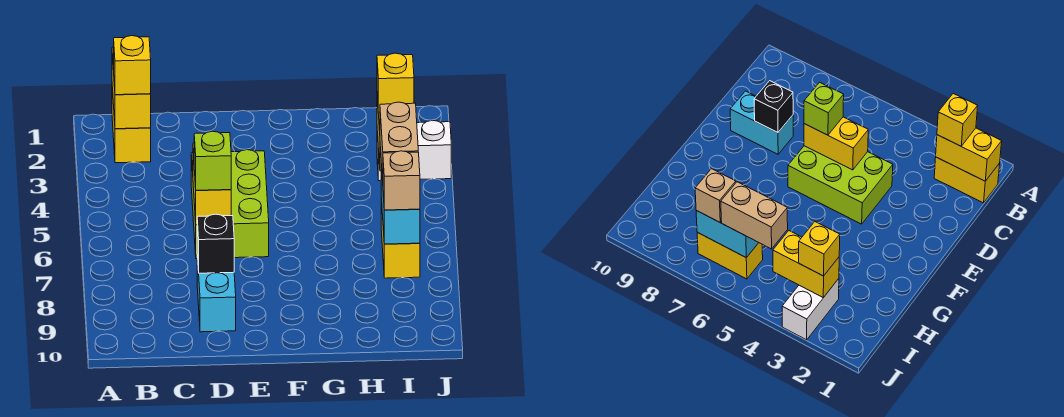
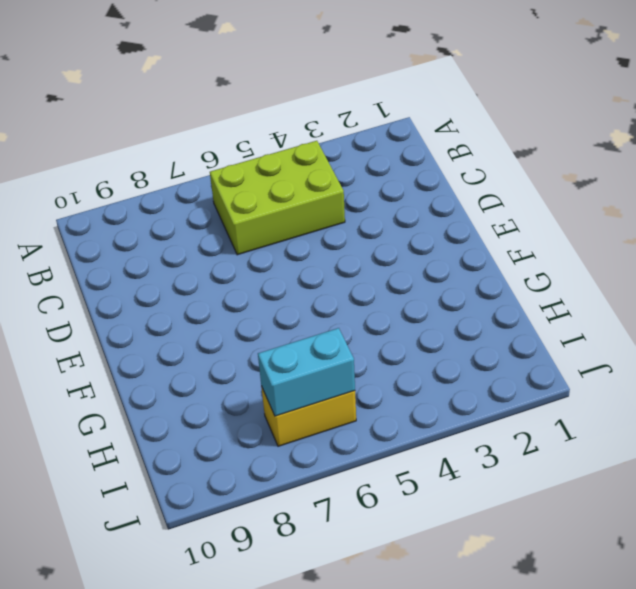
lime brick B4:C6 level 1 -> lime brick D4:E6 level 1
none -> yellow brick B1:B2 level 1
none -> cyan brick D8:D9 level 1
none -> white brick I3:J3 level 1

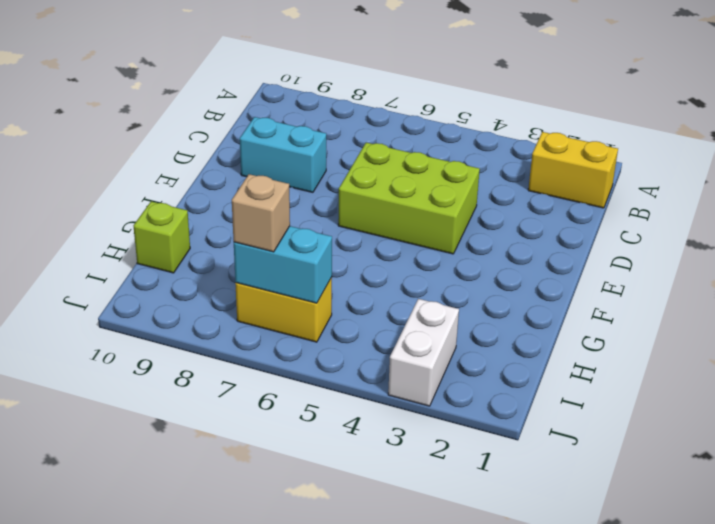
lime brick H10 level 1 -> lime brick D6 level 3
none -> yellow brick B1:B2 level 2
none -> yellow brick D5:D6 level 2
none -> black brick D8 level 2

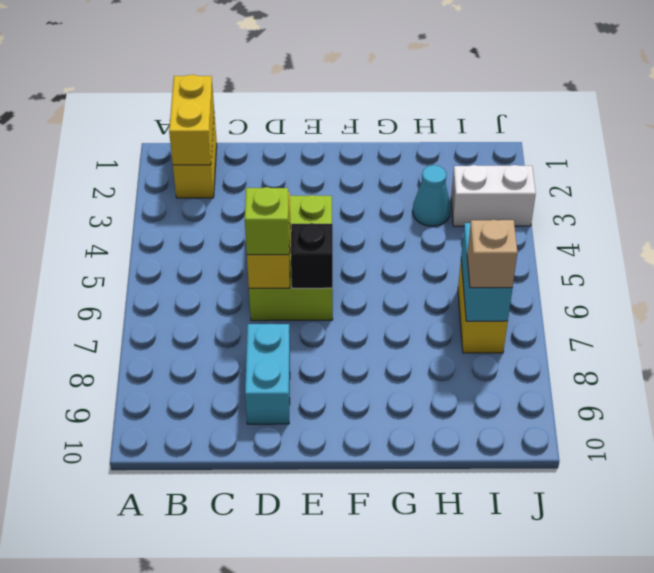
black brick E6 level 2 -> black brick D8 level 2
cyan cone H3 level 1 -> none
none -> yellow brick I3:I4 level 2
none -> yellow brick B2 level 3
none -> yellow brick I3 level 3

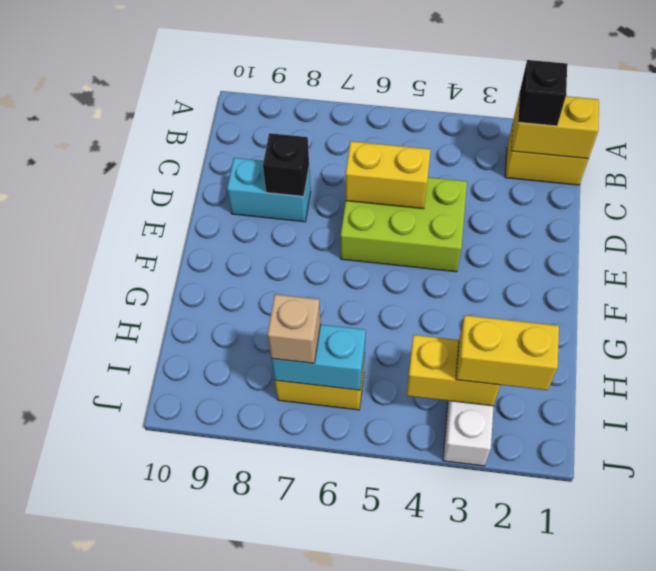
black brick B2 level 3 -> yellow brick B2 level 3
yellow brick I2:I3 level 3 -> yellow brick I3 level 3
none -> lime brick D6 level 3
none -> tan brick I5:I6 level 3

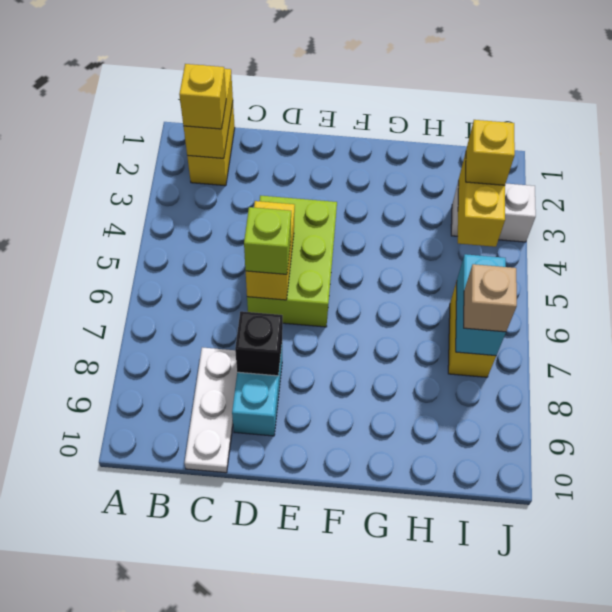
white plate C8:C10 level 1 -> none
none -> tan brick I5:I6 level 3

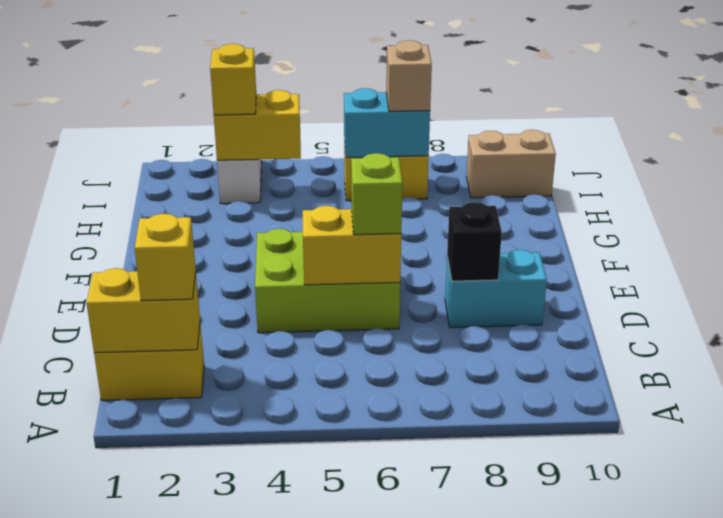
tan brick I9:I10 level 1 -> tan brick I5:I6 level 3

